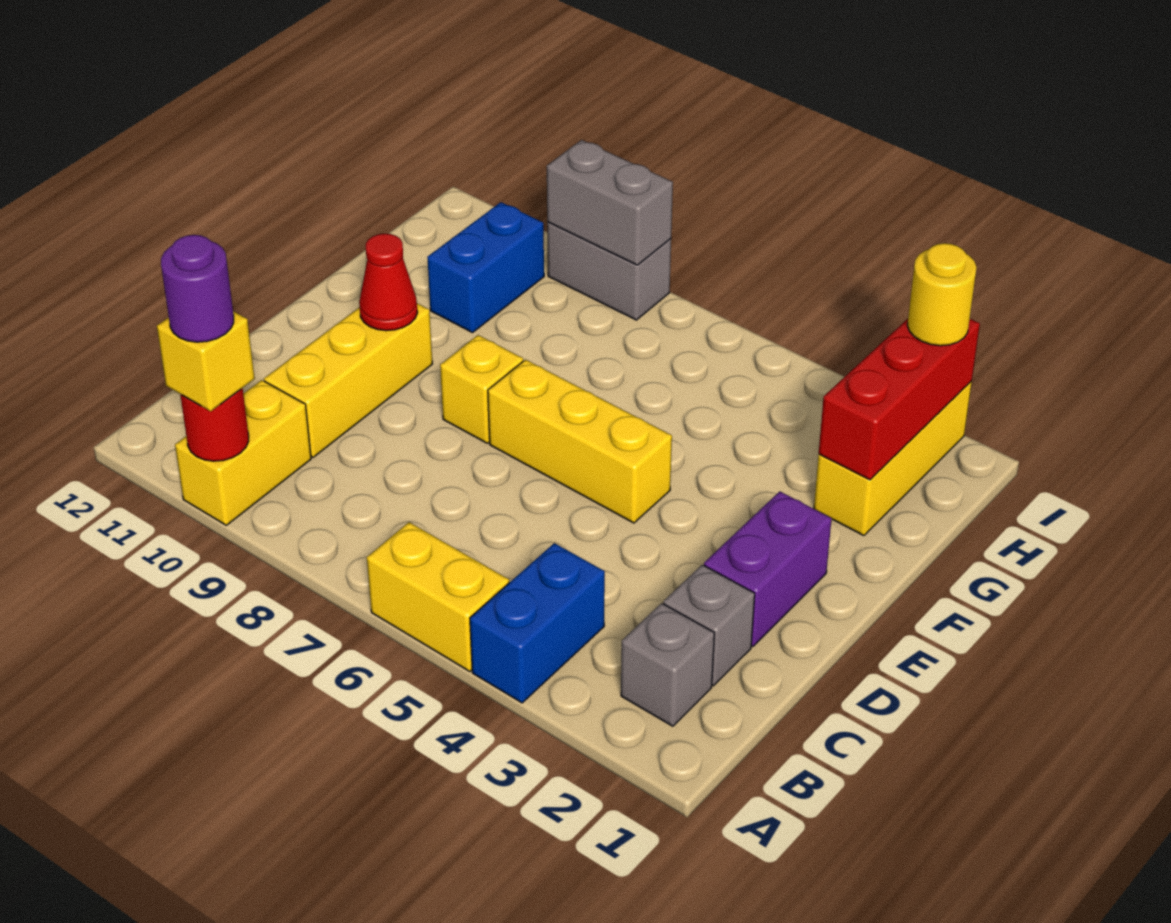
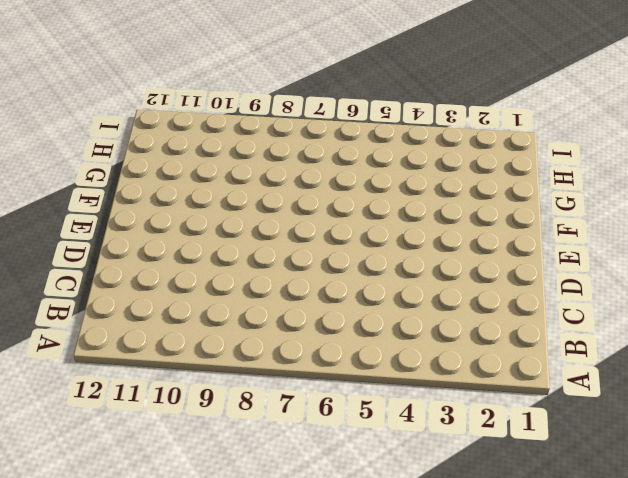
none -> blue brick A4:B4 level 1
none -> yellow brick A5:A6 level 1
none -> yellow brick A10:B10 level 1

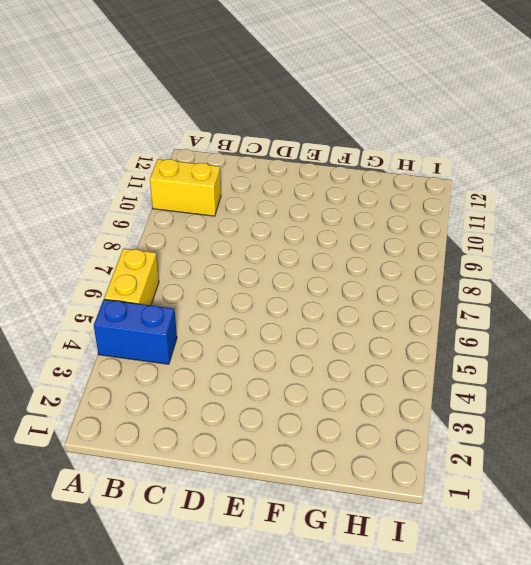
none -> grey brick B2 level 1
none -> grey brick C2 level 1
none -> yellow brick C10:E10 level 1

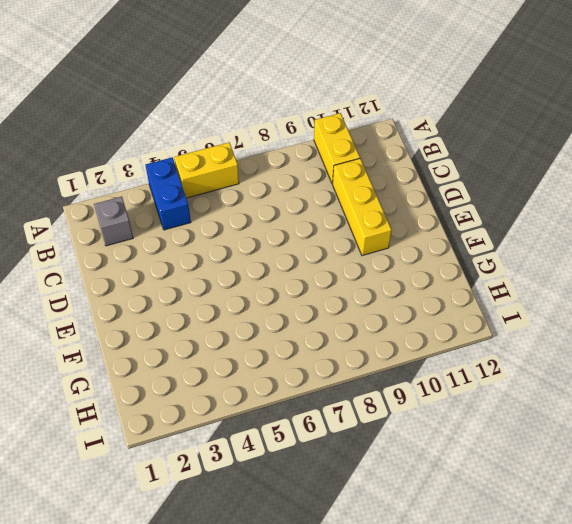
none -> grey brick C2 level 1
none -> purple brick D2:E2 level 1
none -> yellow brick E5:E7 level 1

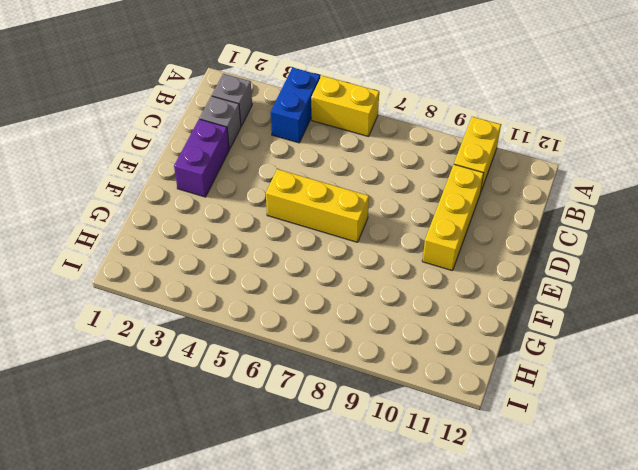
none -> yellow brick E8 level 1
none -> yellow brick G2:I2 level 1
none -> blue brick G10:H10 level 1

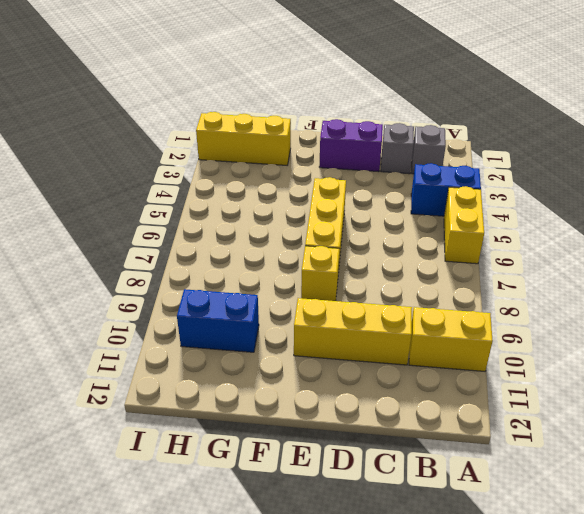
none -> grey brick I8:I9 level 1
none -> red round brick A10 level 2
none -> red cone E10 level 2

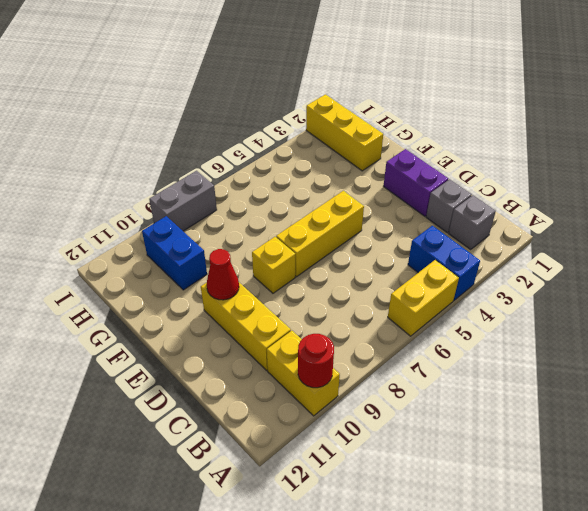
none -> red brick G2:I2 level 2
none -> grey brick I8:I9 level 2
none -> yellow brick A10 level 3

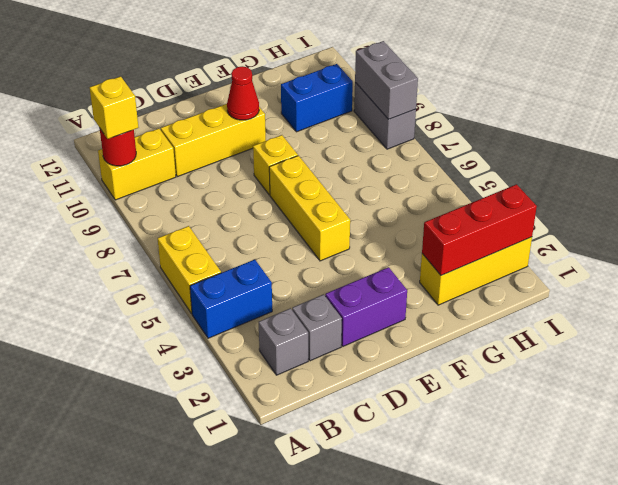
none -> yellow round brick I2 level 3
none -> purple round brick A10 level 4

